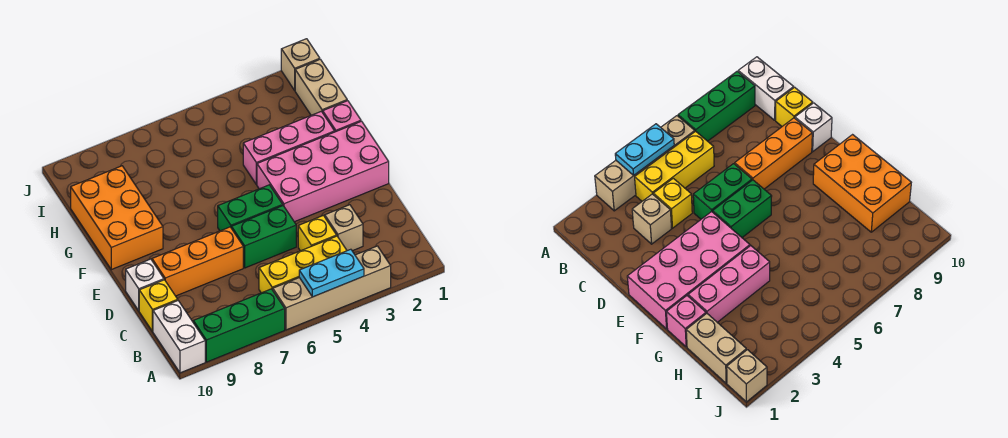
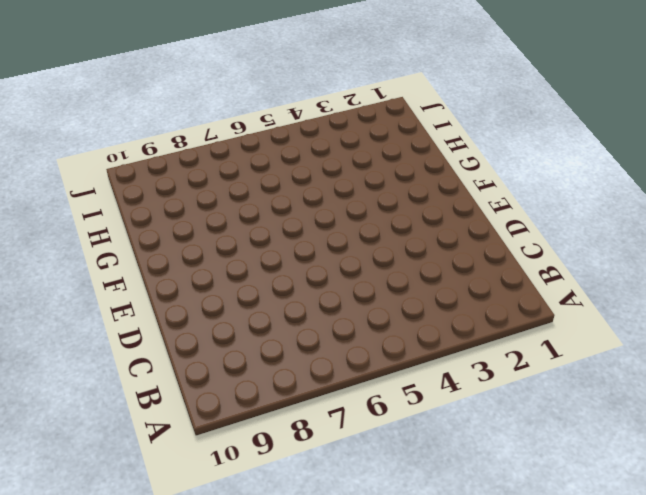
none -> tan brick A3:A6 level 1
none -> green brick A7:A9 level 1
none -> white brick A10:B10 level 1

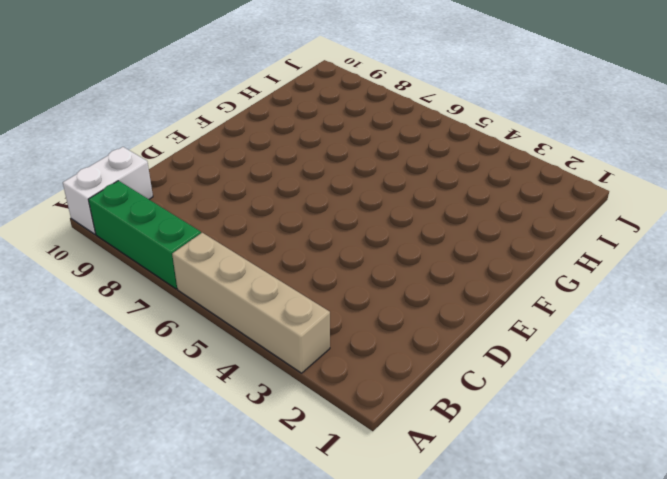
none -> yellow brick B4:B6 level 1
none -> tan brick C3 level 1
none -> yellow brick C4 level 1

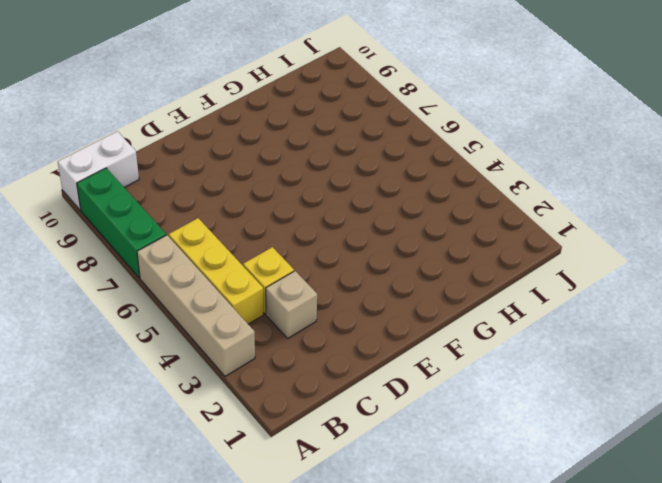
none -> yellow brick C10 level 1
none -> green brick D5:D6 level 1
none -> orange brick D7:D9 level 1

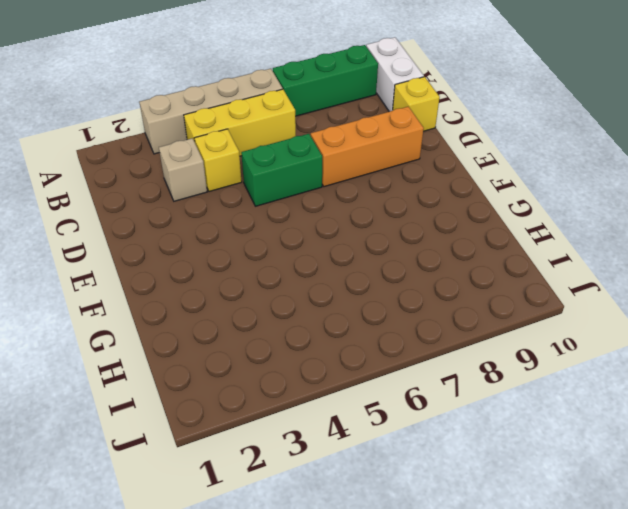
none -> white brick D10 level 1
none -> pink brick E1:F4 level 1
none -> green brick E5:E6 level 1

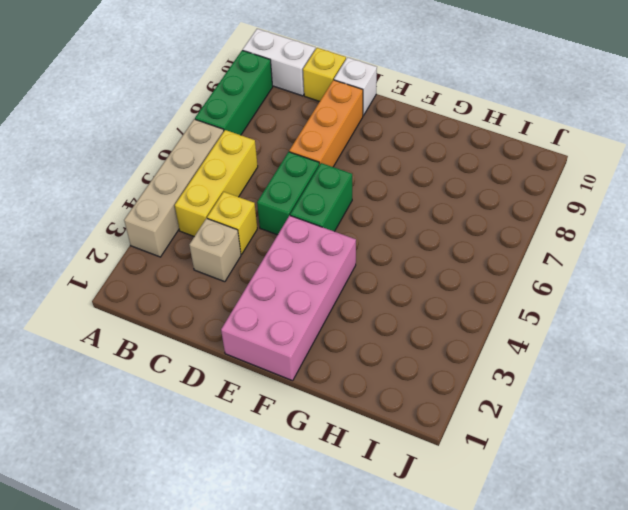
none -> orange brick F9:H10 level 1
none -> pink brick G1 level 1
none -> pink brick G2:G4 level 1

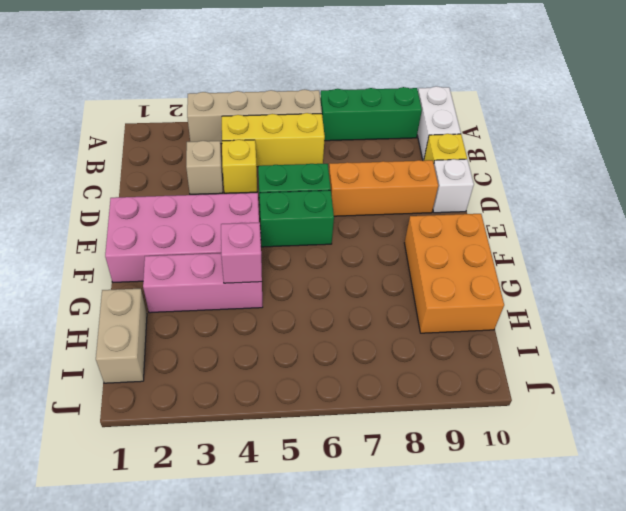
pink brick G4 level 2 -> pink brick G1 level 1
none -> tan brick J1 level 1
none -> cyan plate A4:A5 level 2

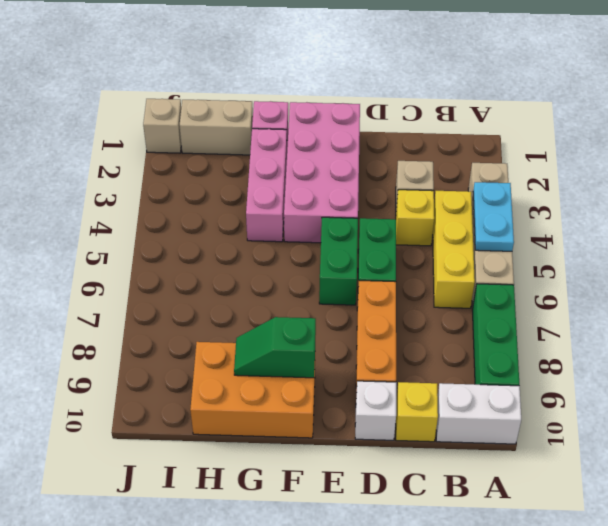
green slope F9:G9 level 2 top F -> none

